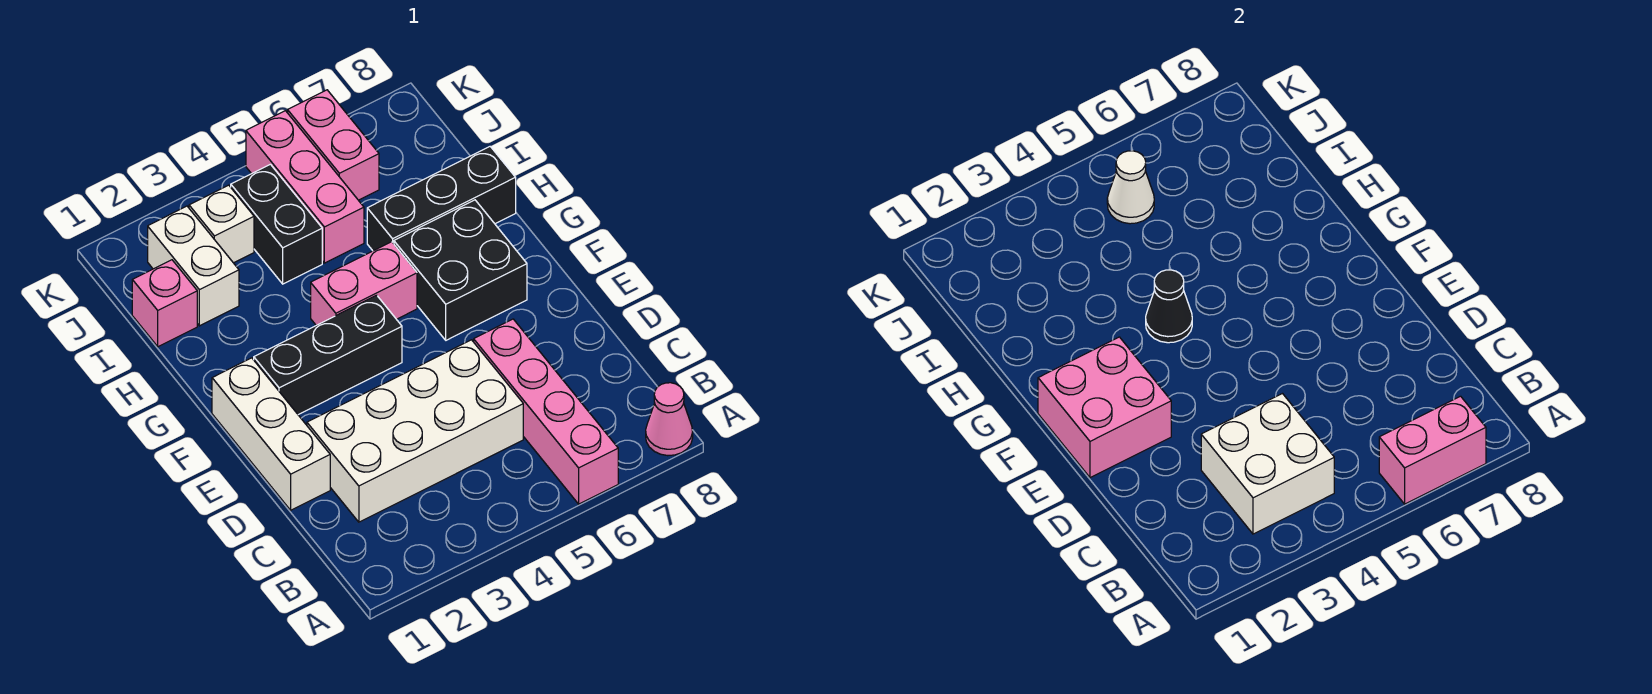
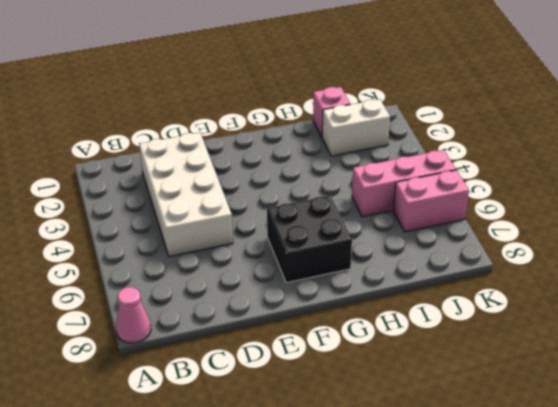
none -> pink brick A6:D6 level 1
none -> white brick D1:F1 level 1
none -> black brick F2:F4 level 1

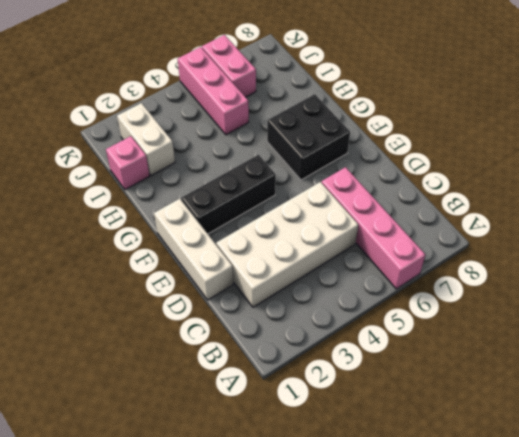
none -> pink cone A8 level 1
none -> pink brick G4:G5 level 1
none -> black brick H6:H8 level 1

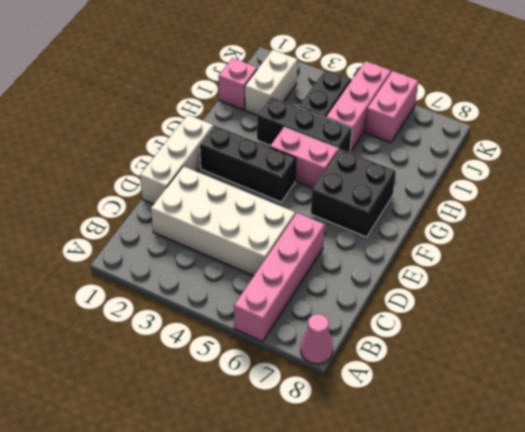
black brick H3:H5 level 1 -> black brick H6:H8 level 1
none -> white brick J3 level 1
none -> pink brick A6:A7 level 2
none -> white brick B3:C4 level 2

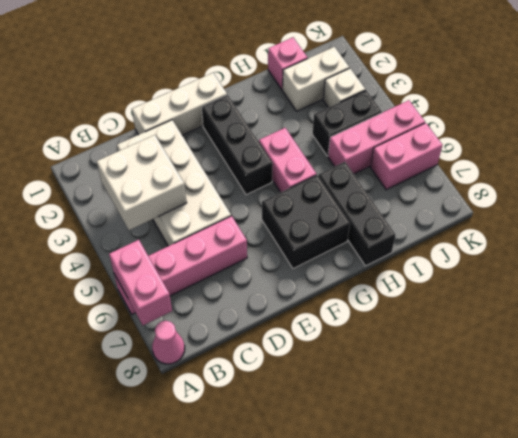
none -> pink brick E1:F2 level 2
none -> black cone G4 level 2
none -> white cone J5 level 2

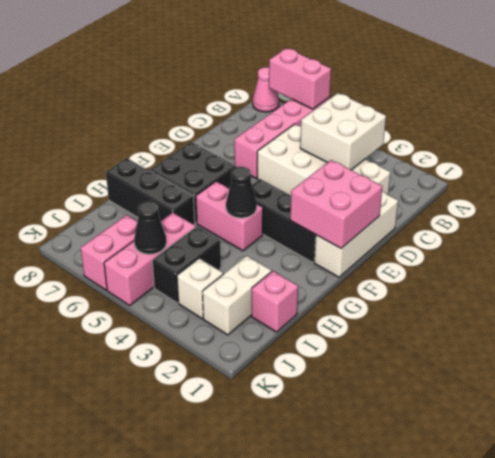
black cone J5 level 2 -> white cone J5 level 2

